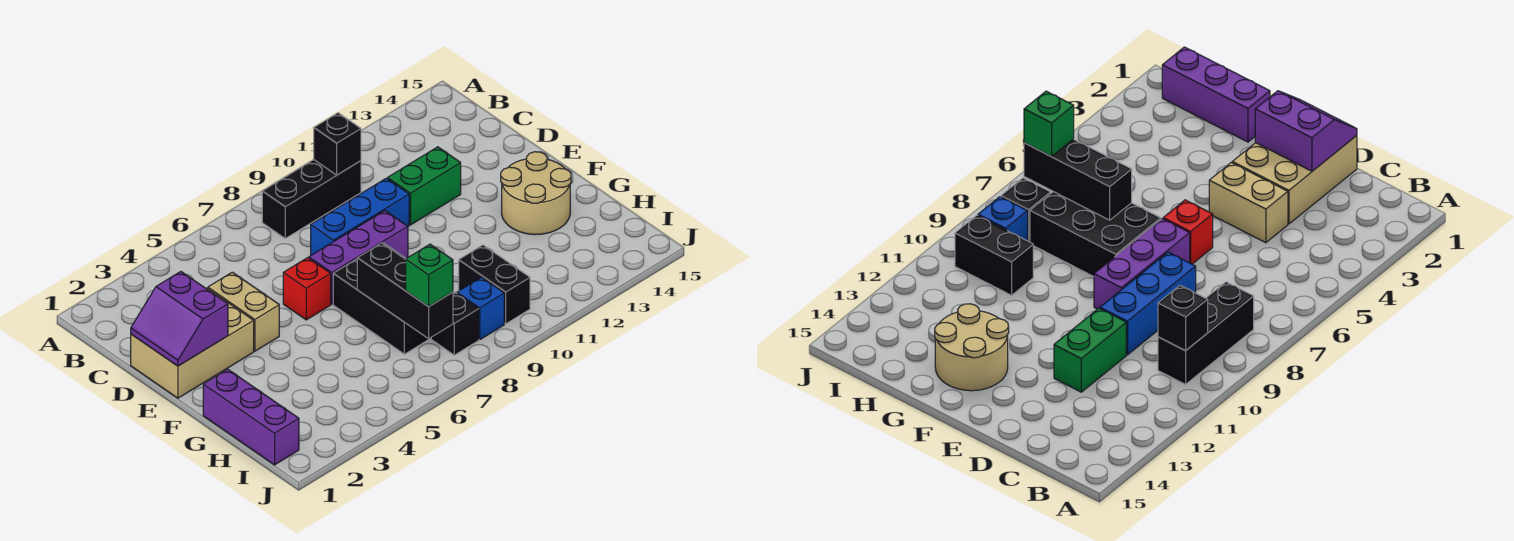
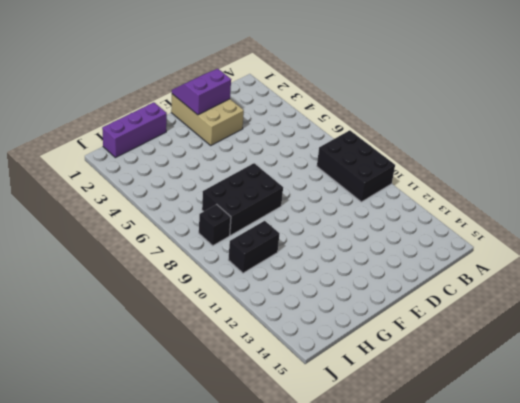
black brick A8:B10 level 1 -> black brick B8:B10 level 1
none -> tan brick D4:E4 level 1
none -> blue brick D8:D10 level 1
none -> green brick D11:D12 level 1

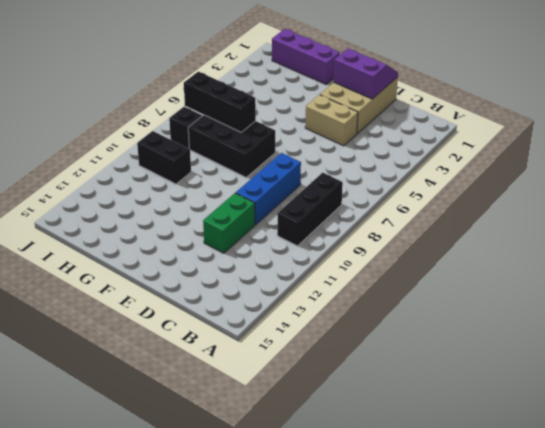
none -> red brick E6 level 1
none -> purple brick E7:E9 level 1
none -> tan round brick F13:G14 level 1

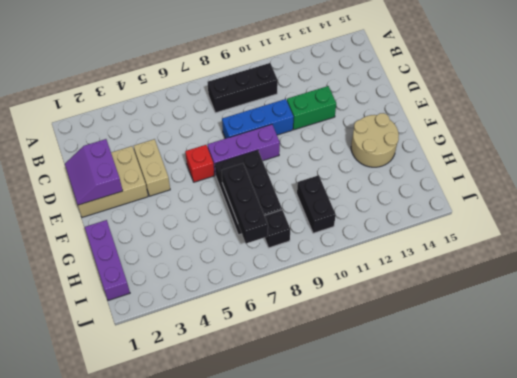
none -> blue brick I9 level 1
none -> black brick B10 level 2
none -> green brick I7 level 3

